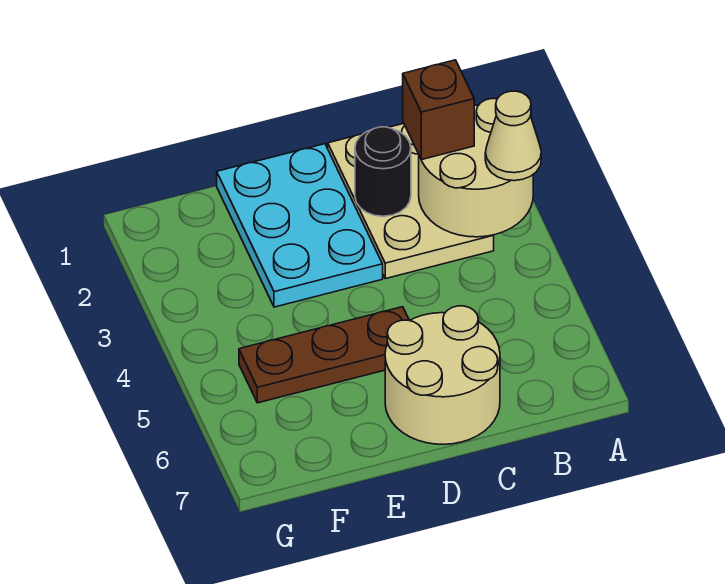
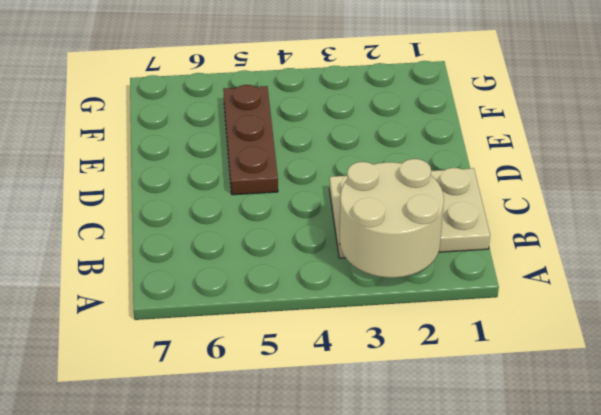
none -> tan round brick C6:D7 level 1
none -> cyan plate D1:E3 level 1

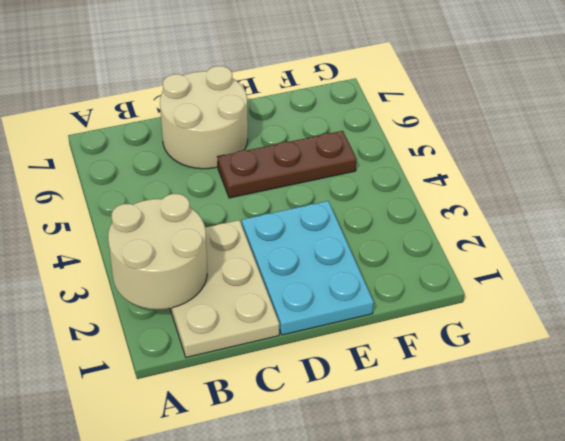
none -> black round brick C2 level 2
none -> tan cone A3 level 3

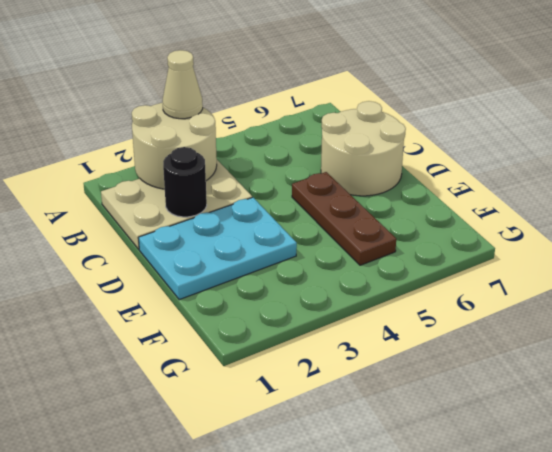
none -> brown brick B2 level 3

